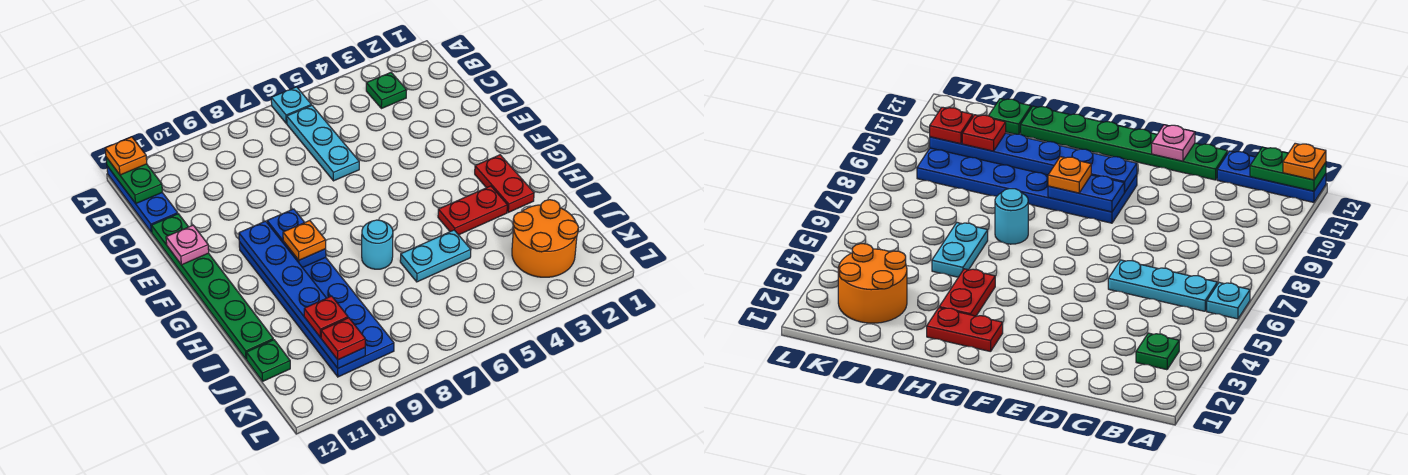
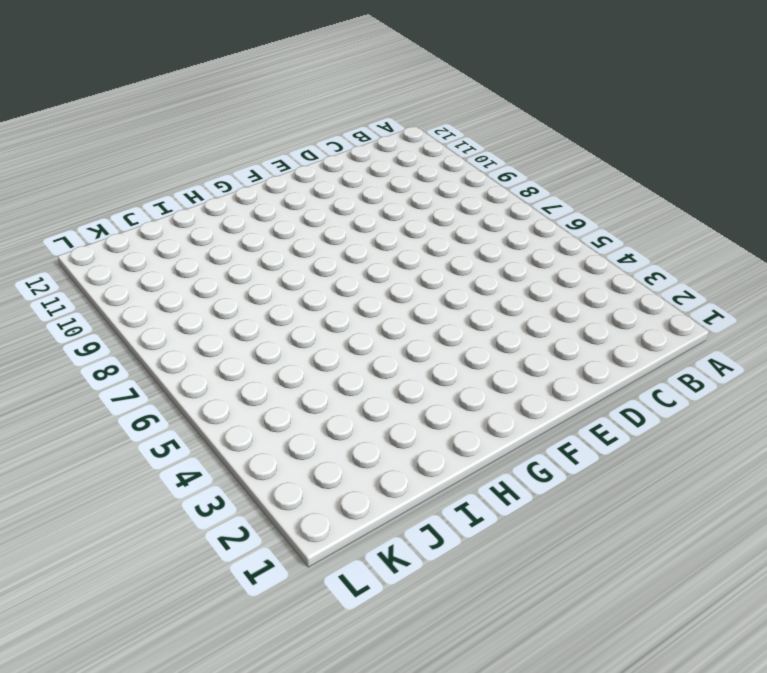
none -> cyan plate A6 level 1
none -> blue plate A12:C12 level 1
none -> green plate B3 level 1

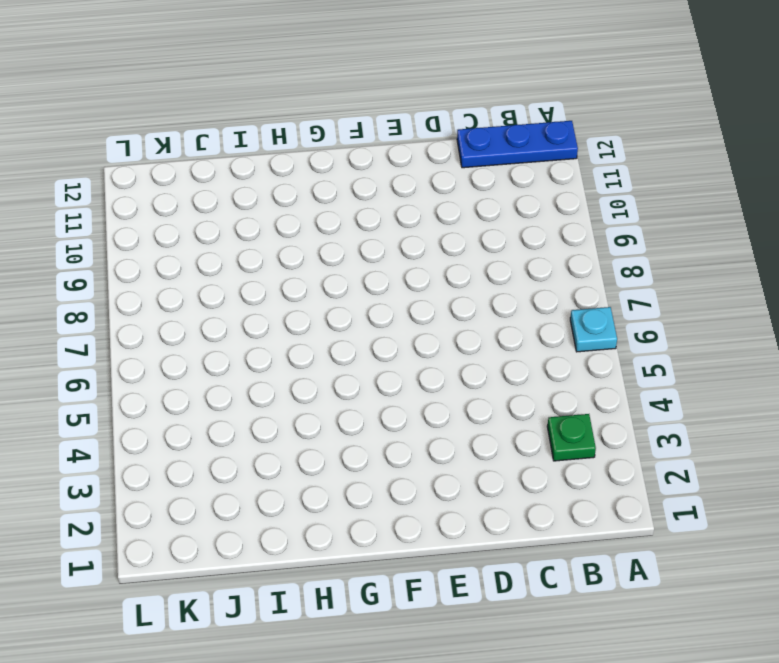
none -> cyan plate B6:D6 level 1
none -> green plate D12:I12 level 1
none -> blue plate F9:K10 level 1

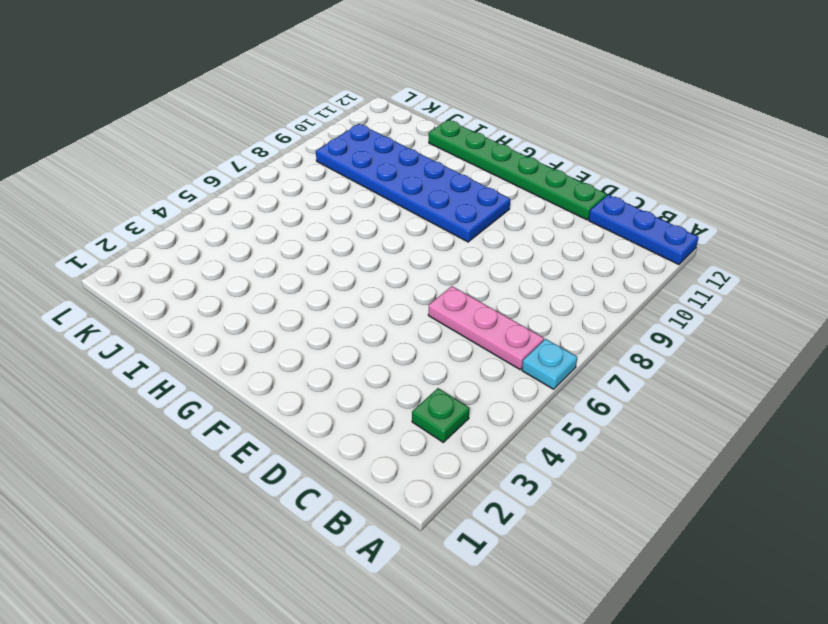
pink plate B6:D6 level 1 -> cyan plate B6:D6 level 1
none -> red plate G2:H2 level 1
none -> red plate H3:H4 level 1
none -> cyan round brick H7 level 1

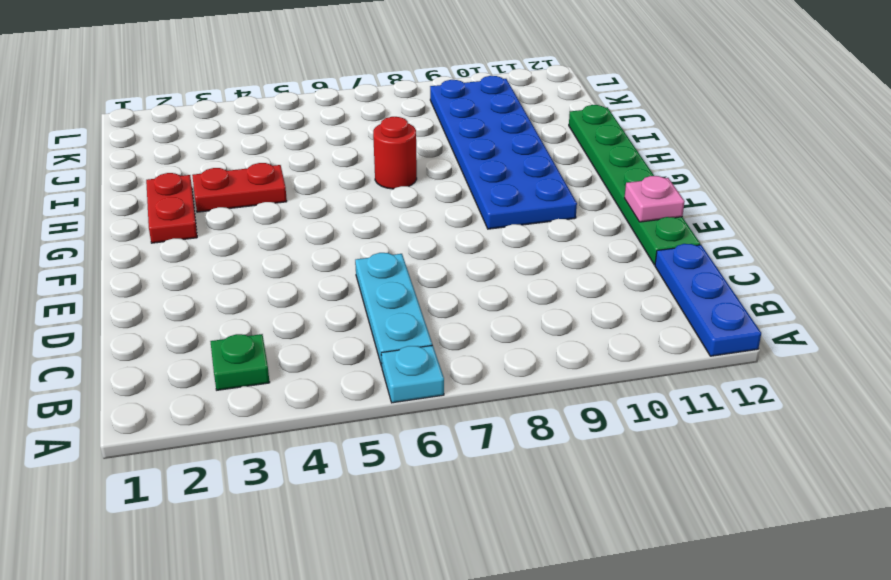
red round brick H7 level 1 -> cyan round brick H7 level 1
none -> cyan plate I5:I6 level 1
none -> orange round brick J2:K3 level 1
none -> green plate J12 level 1

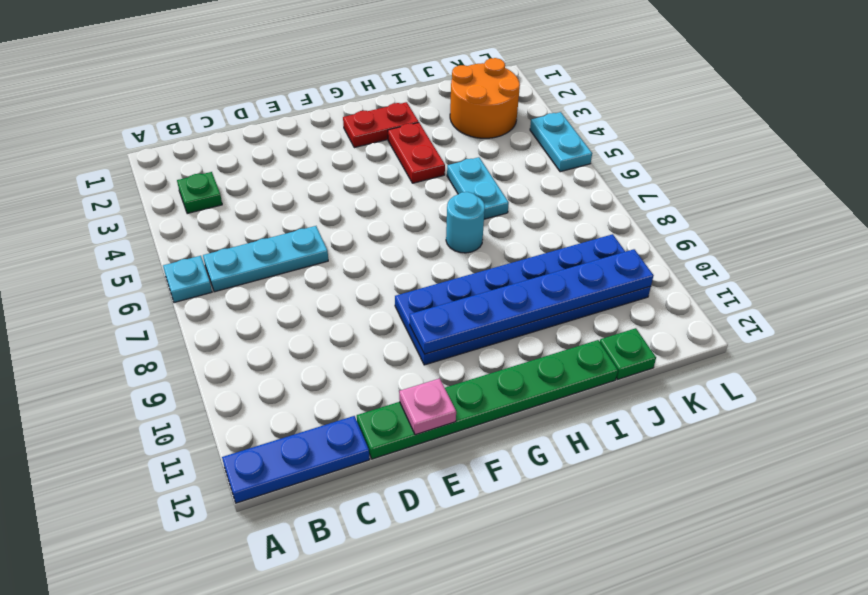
cyan plate L4:L5 level 1 -> none
none -> green plate A12:B12 level 2
none -> blue plate F9:G9 level 2
none -> orange plate A12 level 3

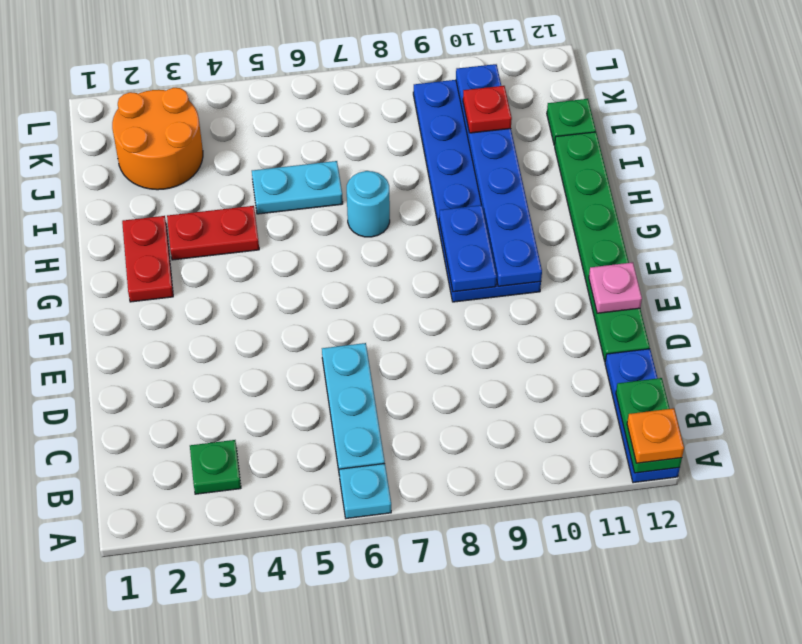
none -> orange plate G9 level 3
none -> red plate K10 level 3

